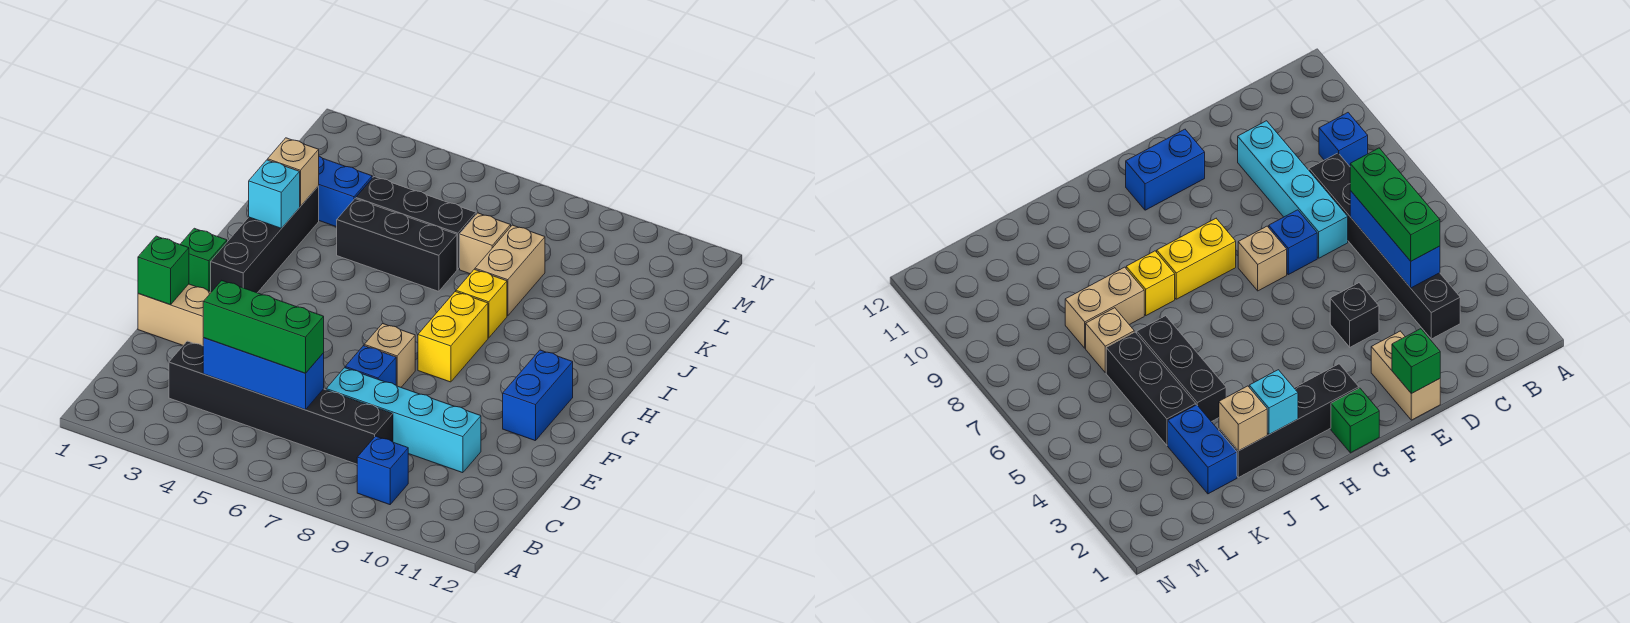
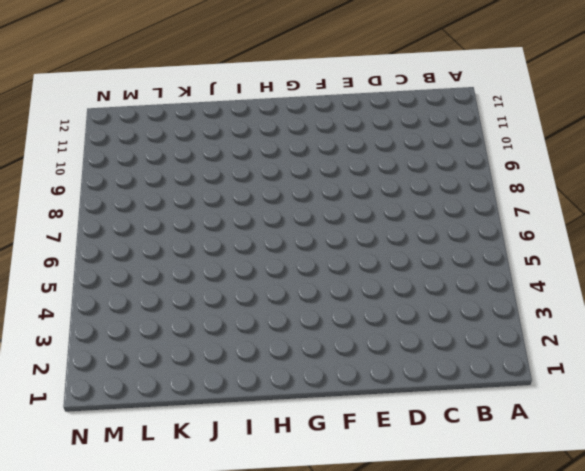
none -> blue brick B9 level 1
none -> black brick C3:C8 level 1
none -> cyan brick D7:D10 level 1

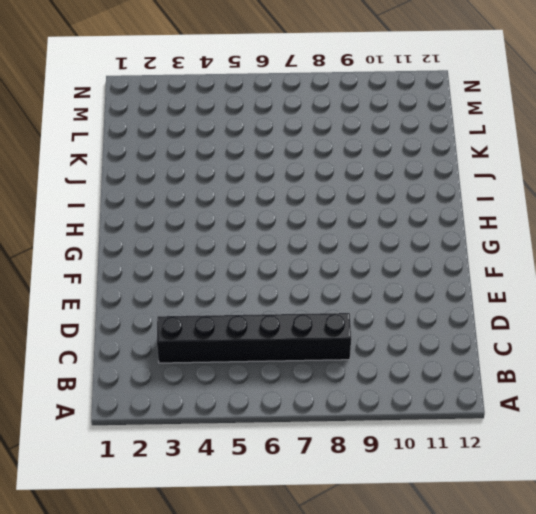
none -> blue brick B9 level 1
none -> cyan brick D7:D10 level 1
none -> tan brick E1:E2 level 1

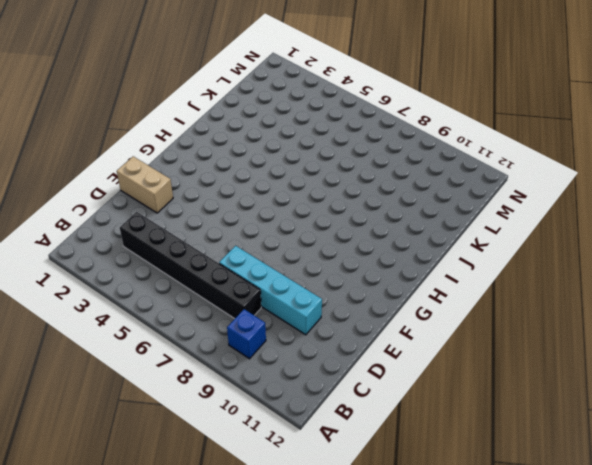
none -> black brick E4 level 1
none -> blue brick E7 level 1
none -> tan brick F7 level 1

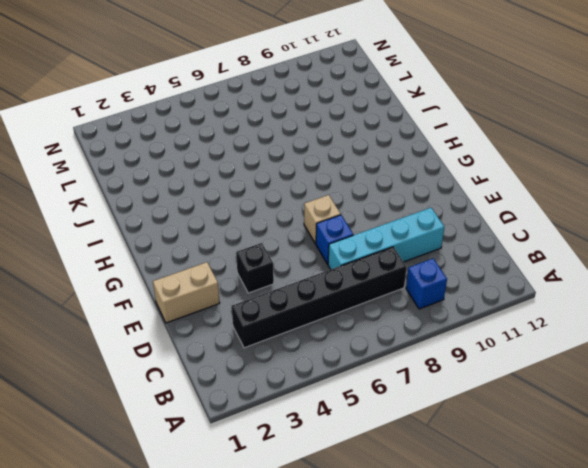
none -> blue brick F11:G11 level 1
none -> green brick G1 level 1
none -> black brick G2:J2 level 1

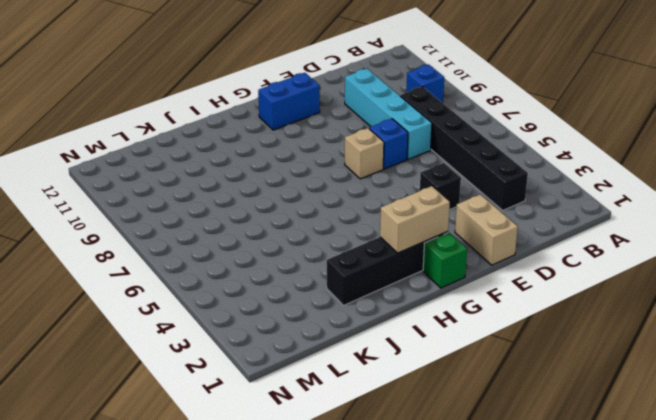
tan brick G2:H2 level 2 -> tan brick J8:K8 level 1
none -> yellow brick G8:H8 level 1
none -> yellow brick I8 level 1
none -> black brick J4:J6 level 1

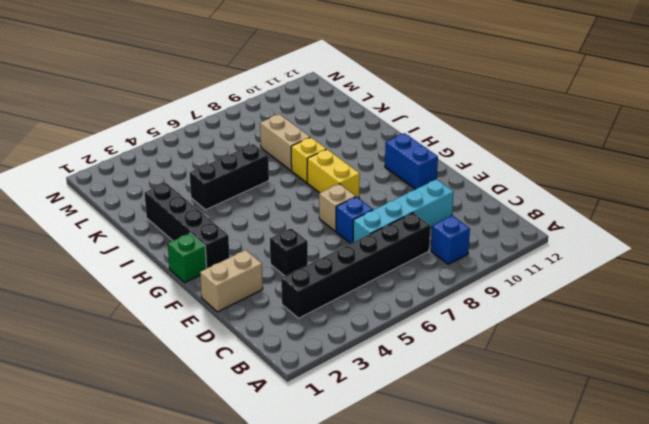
none -> blue brick K2:K3 level 1
none -> black brick K4:K6 level 1
none -> tan brick K7 level 1

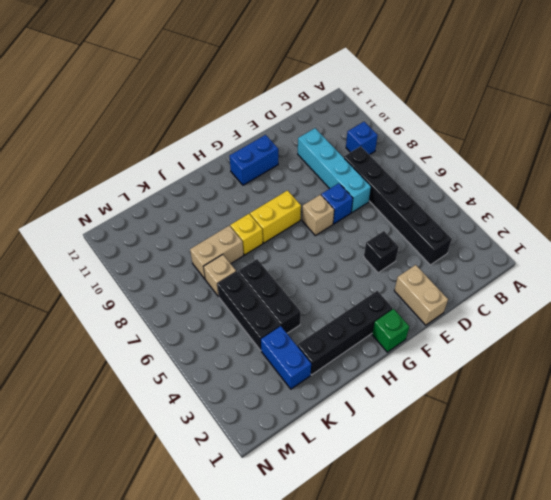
none -> blue brick C4:C6 level 2
none -> green brick E1 level 2
none -> cyan brick I2 level 2

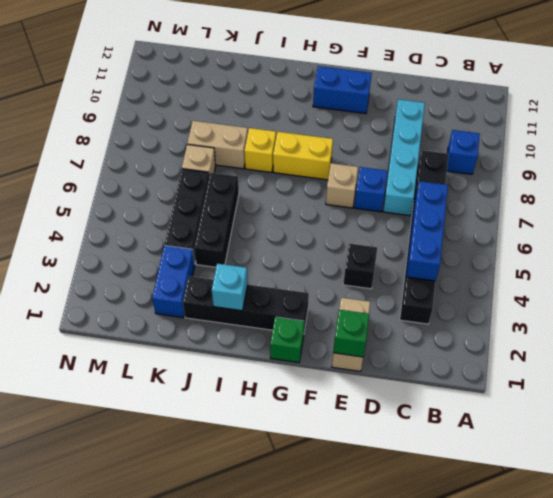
none -> tan brick J2 level 2
none -> green brick C4:C6 level 3

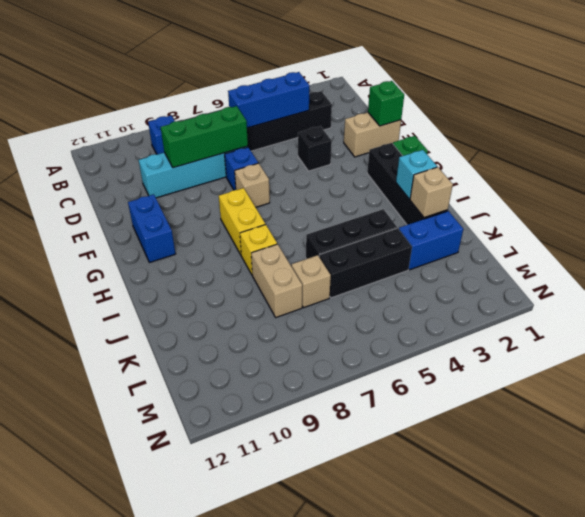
green brick D7:D9 level 2 -> green brick C4:C6 level 3

